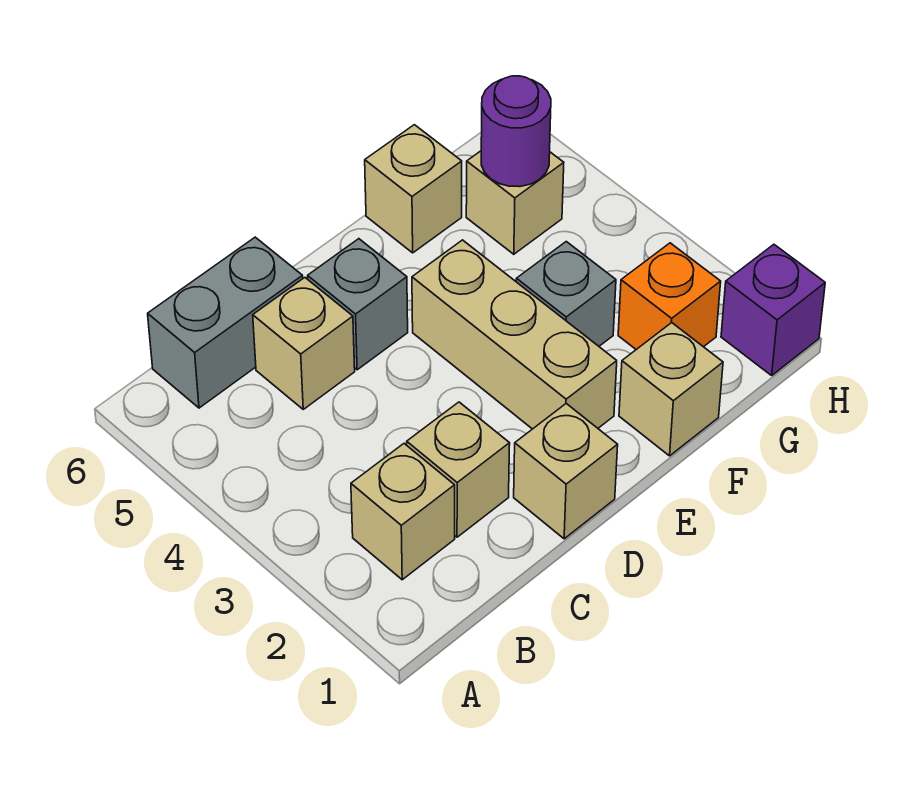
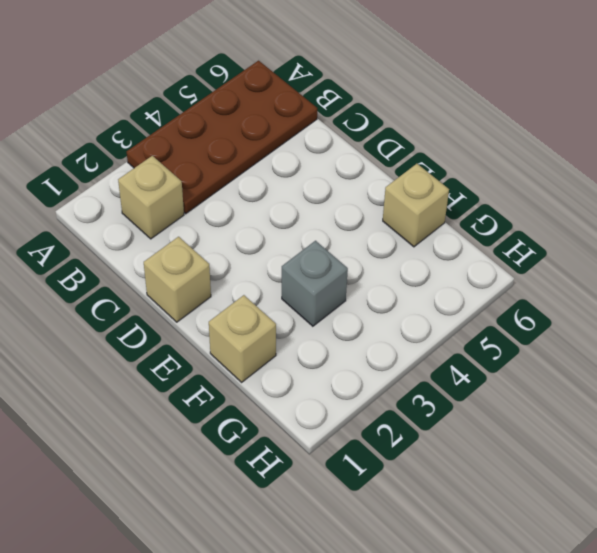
brown plate A3:B6 level 1 -> grey brick B6:C6 level 1
none -> tan brick C2 level 1
none -> tan brick C5 level 1
none -> grey brick D5 level 1

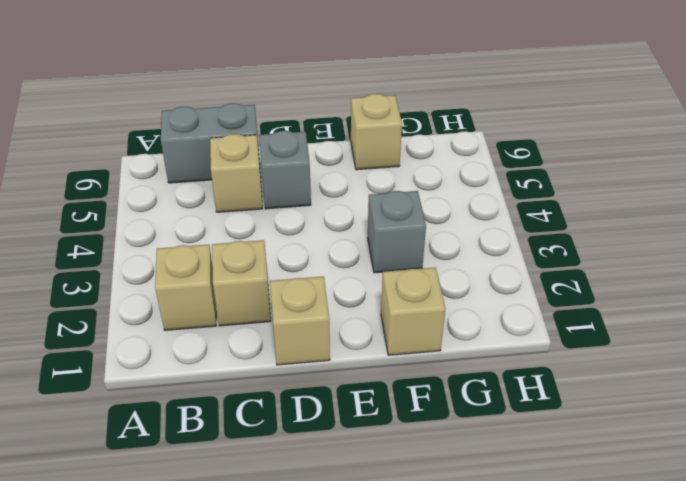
none -> tan brick E2:E4 level 1
none -> orange brick G2 level 1
none -> tan brick G5 level 1

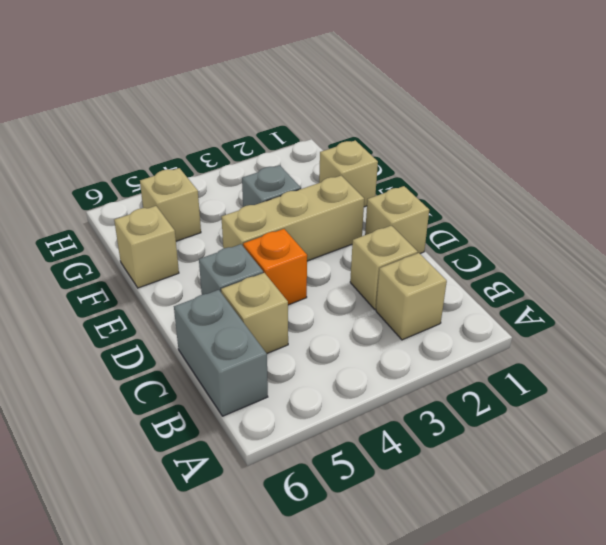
orange brick D4 level 1 -> orange brick G2 level 1
none -> purple brick H1 level 1
none -> purple round brick G5 level 2

